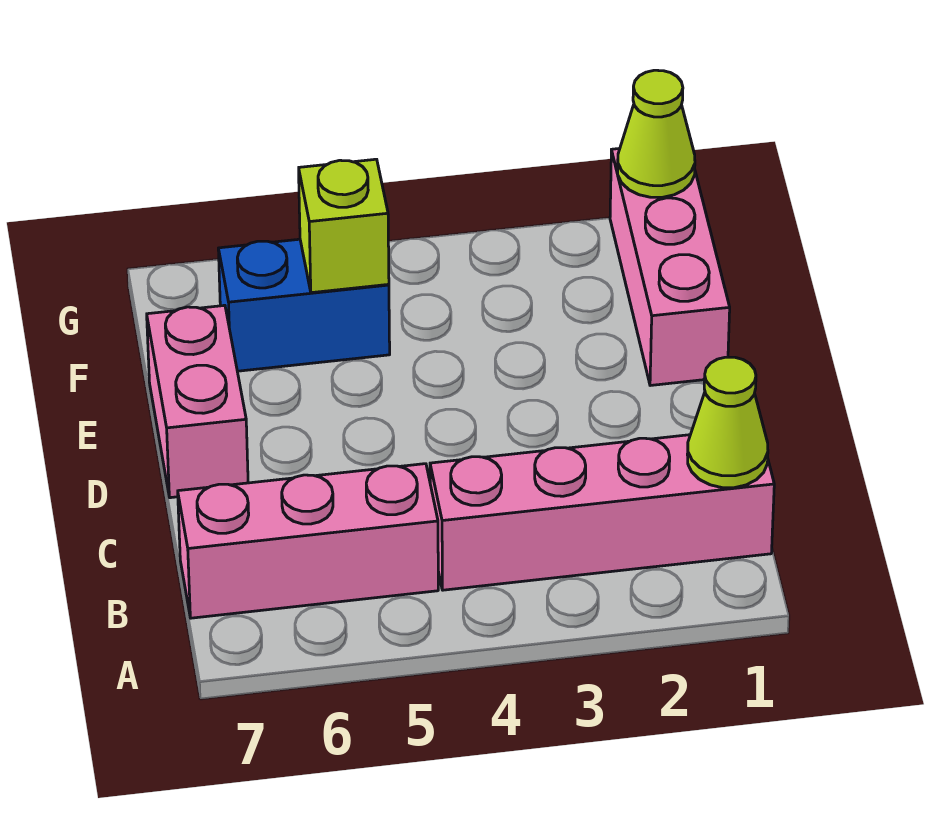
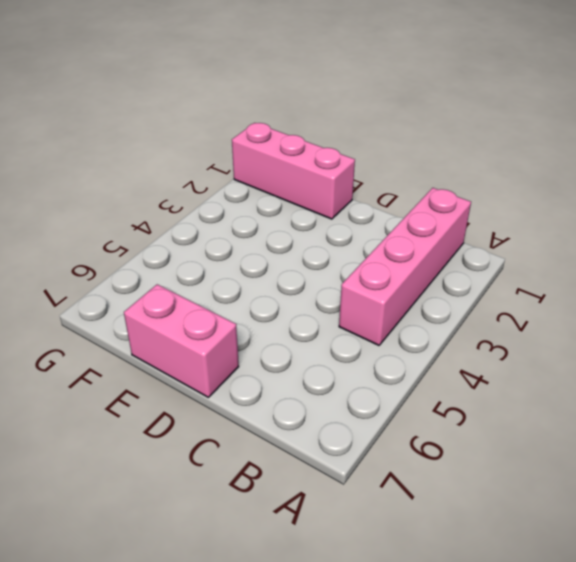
none -> pink brick B5:B7 level 1
none -> blue brick F5:F6 level 1

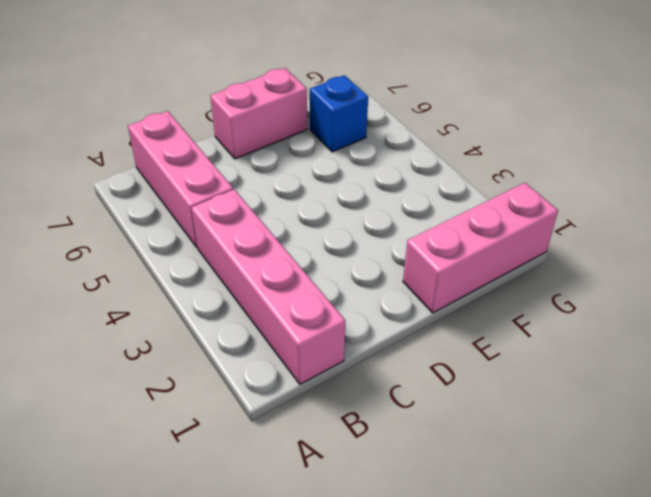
blue brick F6 level 1 -> blue brick F5:F6 level 1
none -> lime cone B1 level 2
none -> lime brick F5 level 2

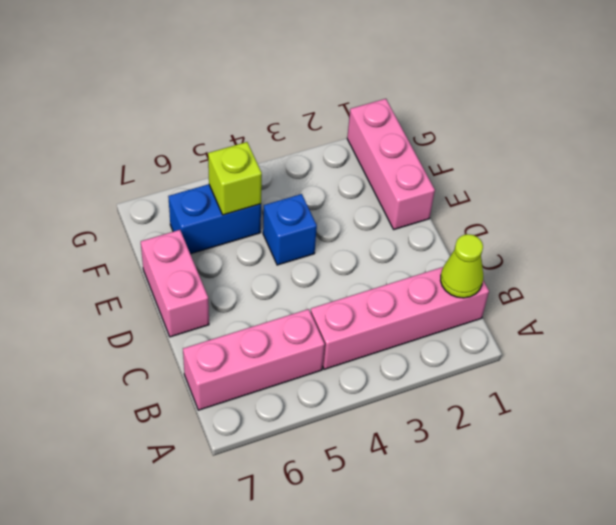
blue brick E4 level 1 -> none
none -> lime cone G1 level 2

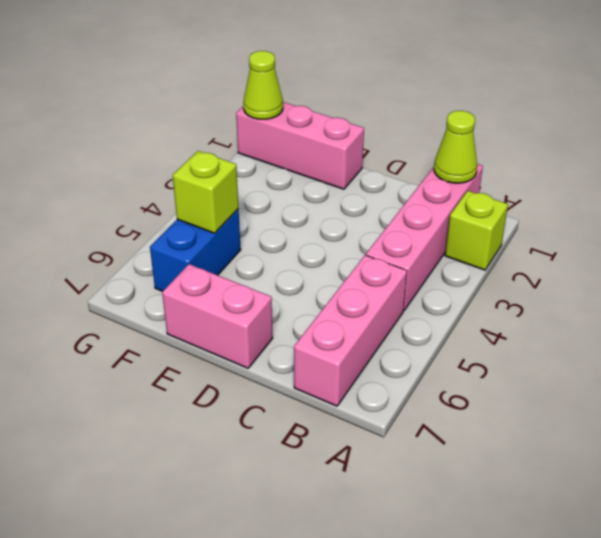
lime brick A2 level 1 -> none

